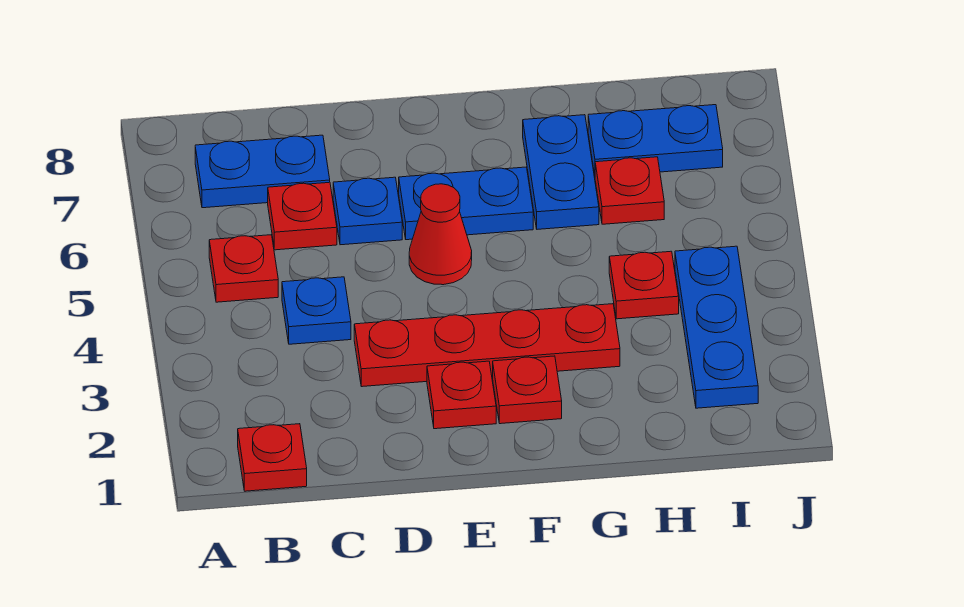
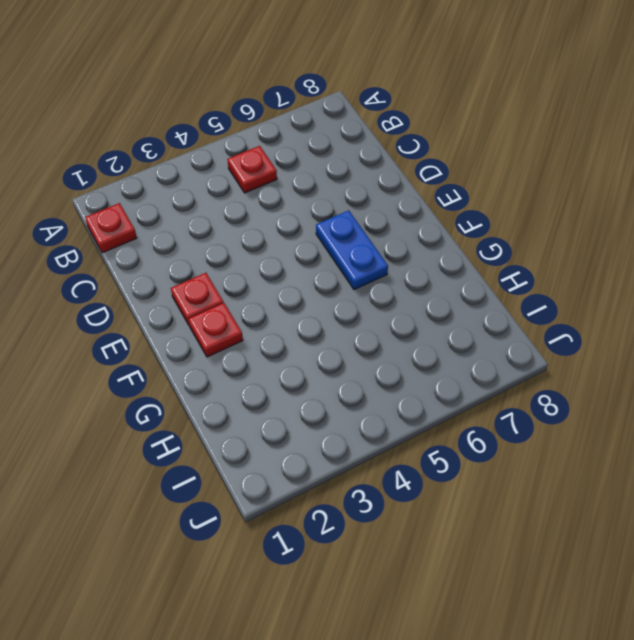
none -> blue plate B7:C7 level 1
none -> blue plate C4 level 1
none -> red plate C6 level 1

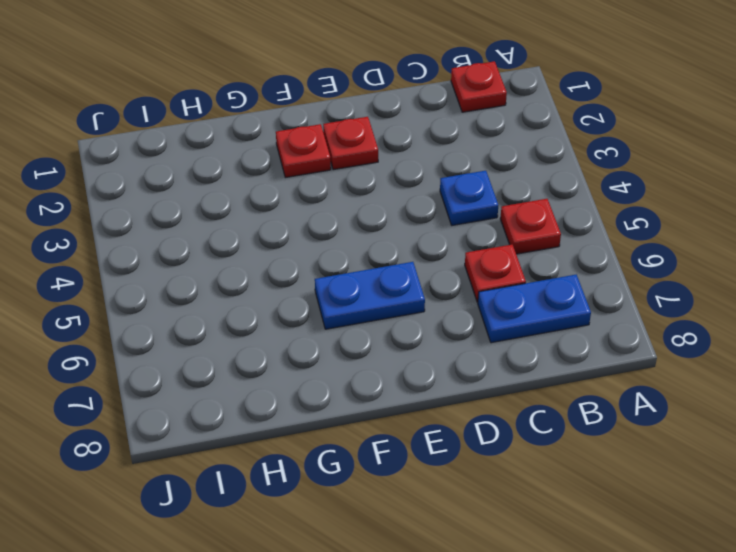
none -> red plate D3:G3 level 1
none -> blue plate D6 level 1
none -> red cone E5 level 1

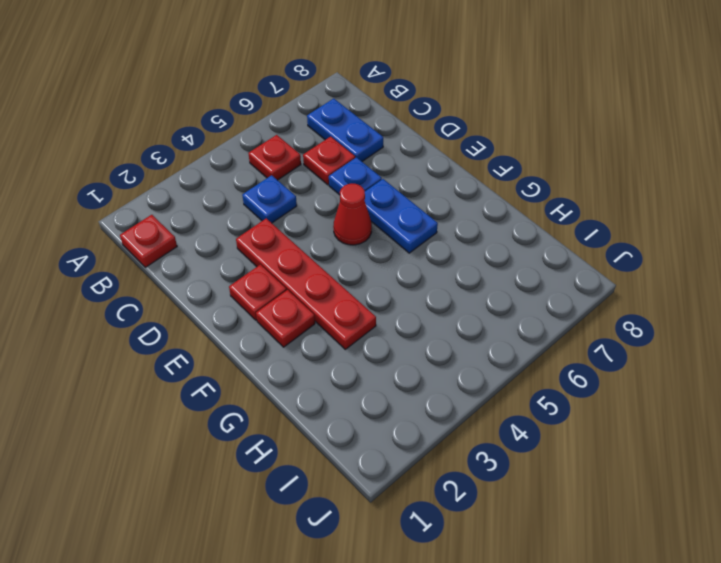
none -> blue plate G6:G7 level 1
none -> red plate H4 level 1
none -> red plate H6 level 1

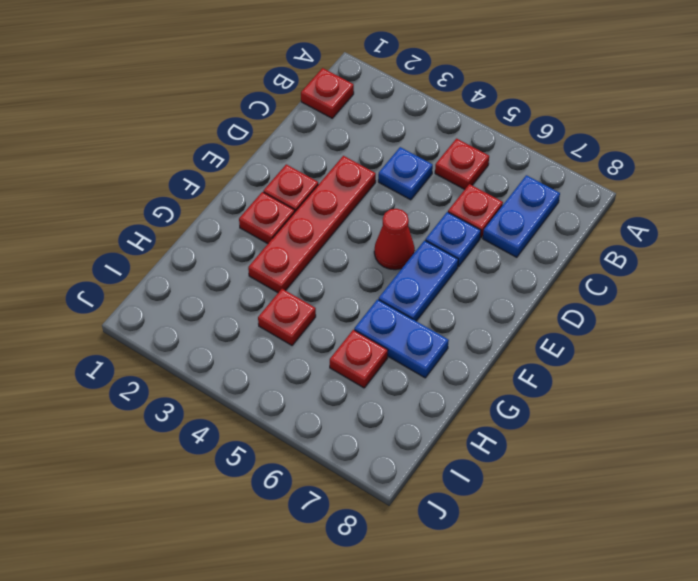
none -> blue plate H7:I7 level 1
none -> blue plate I2:I4 level 1

